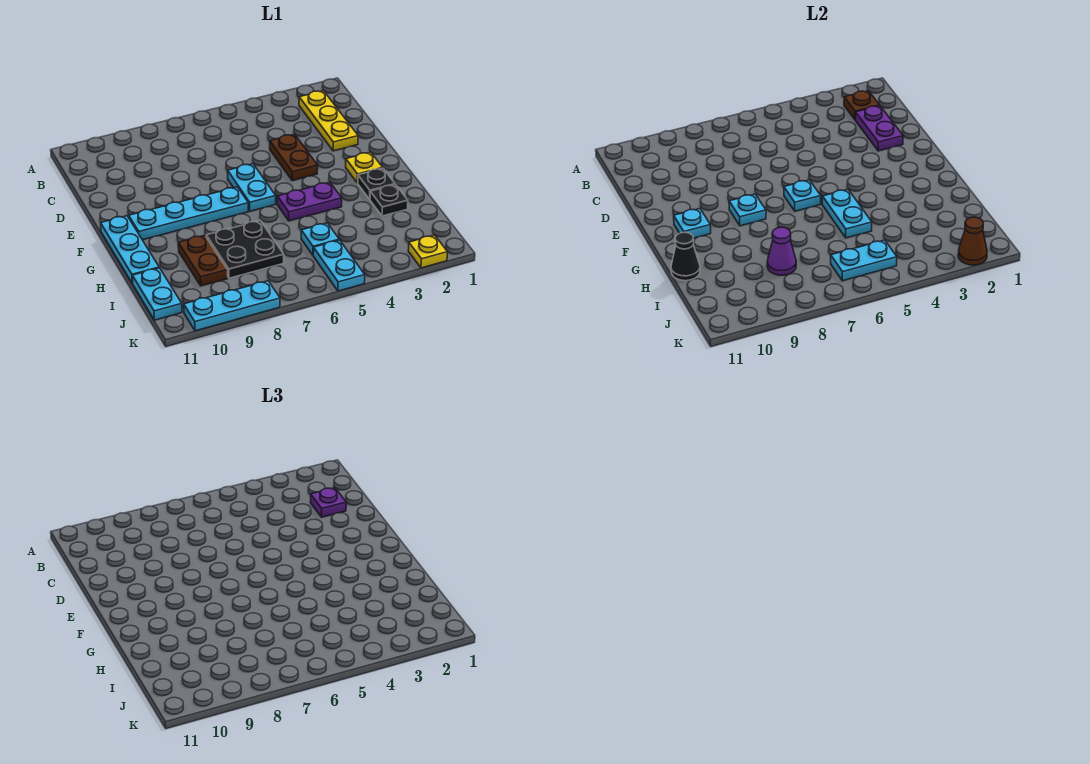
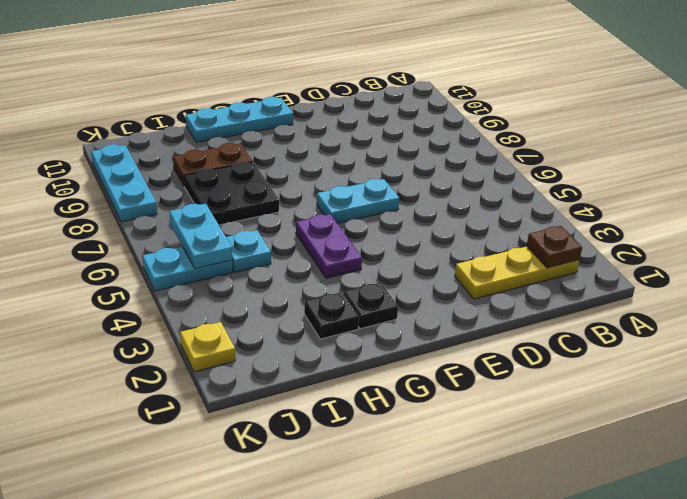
none -> brown plate D4:E4 level 1
none -> yellow plate F2 level 1
none -> cyan plate F7:F10 level 1

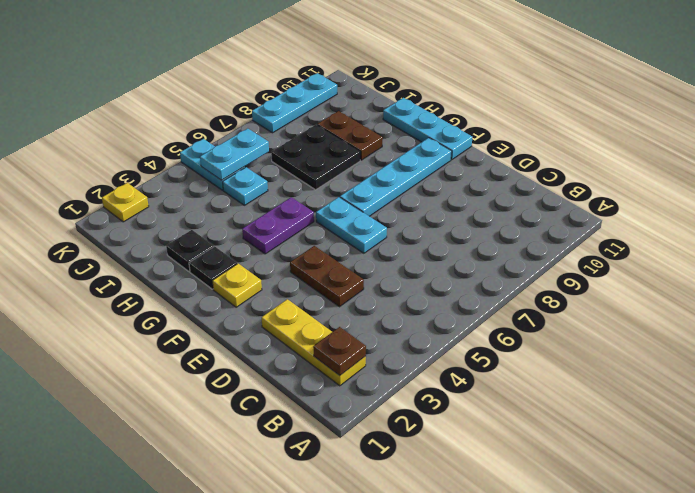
none -> cyan plate I11:J11 level 1
none -> purple plate C2:D2 level 2
none -> cyan plate F6 level 2

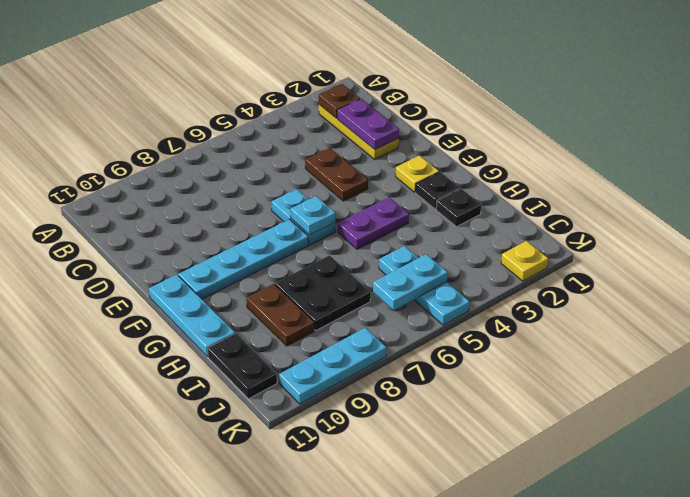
black plate I11:J11 level 1 -> cyan plate I11:J11 level 1
none -> cyan plate F8 level 2
none -> cyan plate F10 level 2
none -> cyan plate G5:H5 level 2

